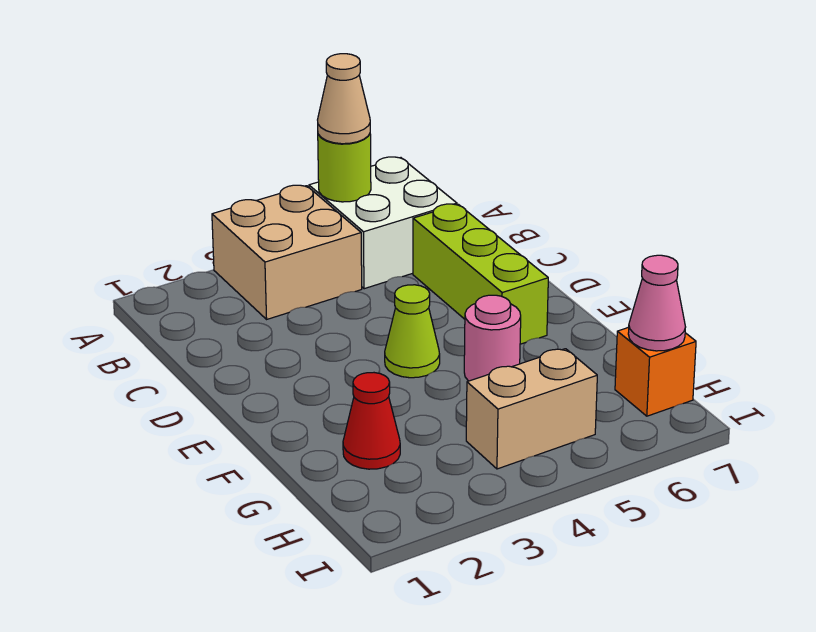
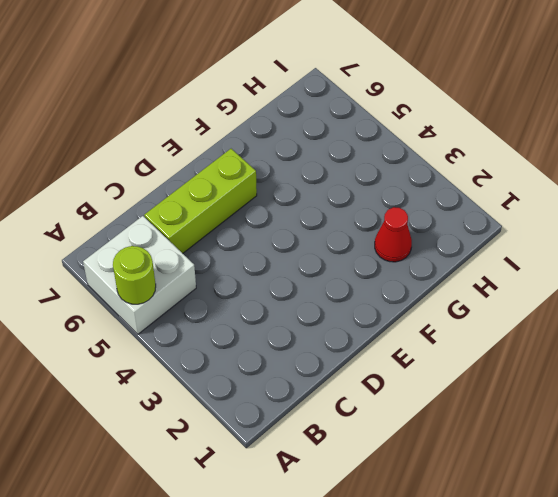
none -> tan brick A3:B4 level 1
none -> lime cone E4 level 1

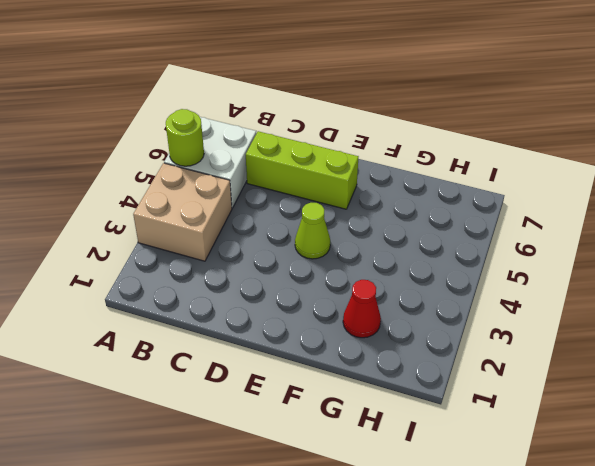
none -> pink round brick F5 level 1
none -> tan brick H4:H5 level 1

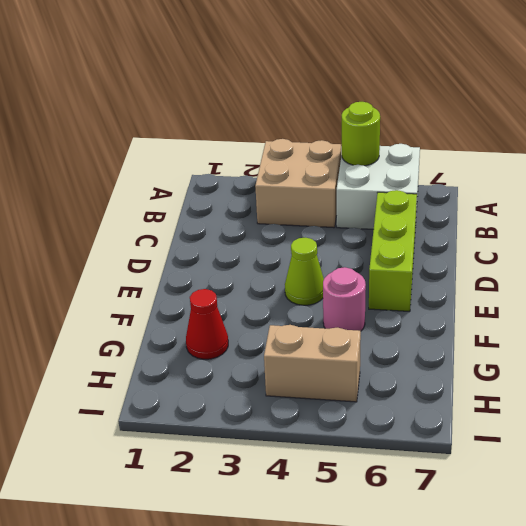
none -> orange brick H7 level 1
none -> pink cone H7 level 2

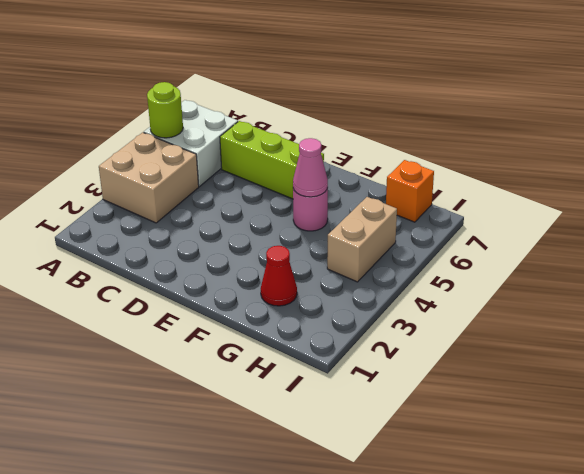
pink cone F5 level 2 -> pink cone H7 level 2
none -> lime cone E4 level 1
none -> tan cone A5 level 3

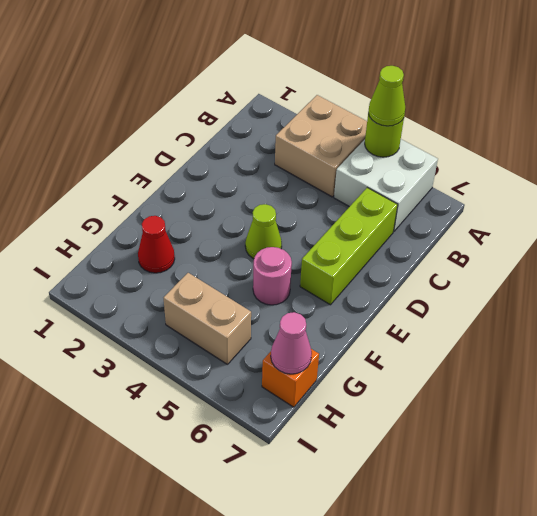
lime cone A5 level 3 -> tan cone A5 level 3

